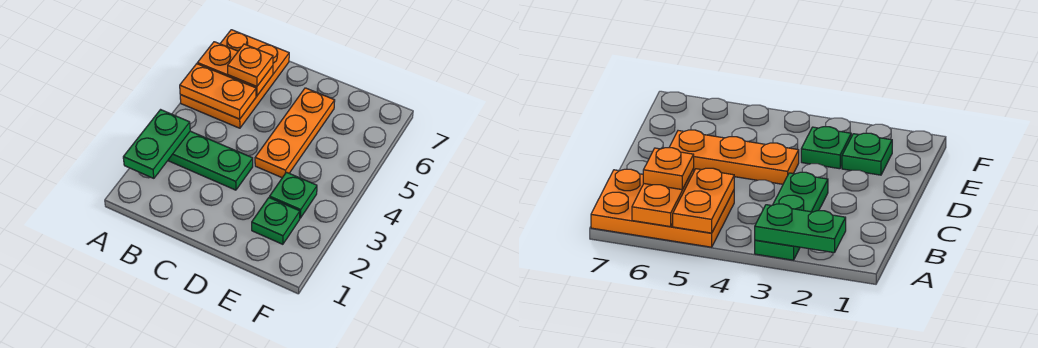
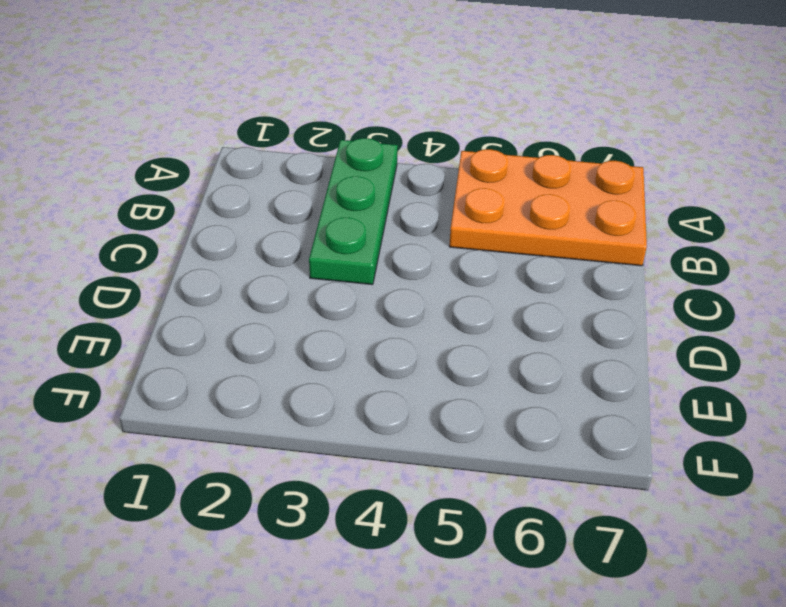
none -> orange plate D4:D6 level 1
none -> green plate E2 level 1

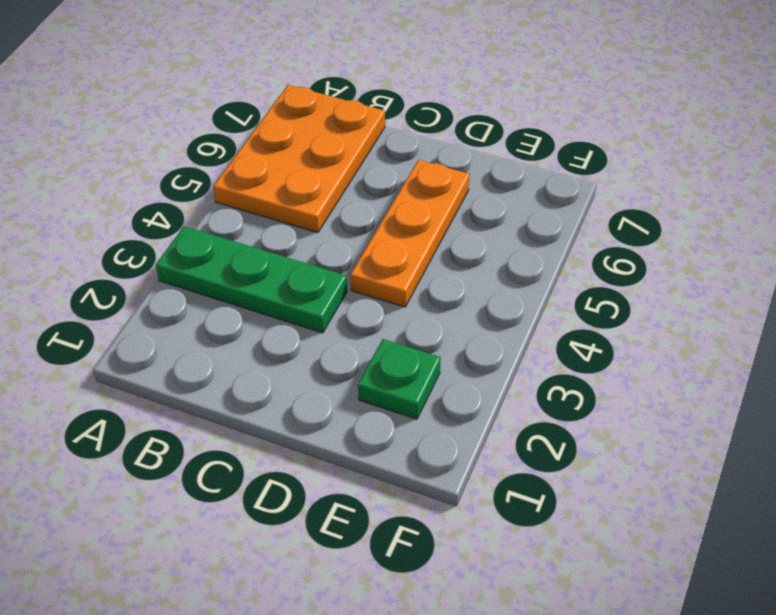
none -> green plate E3 level 1
none -> green plate A2:A3 level 2

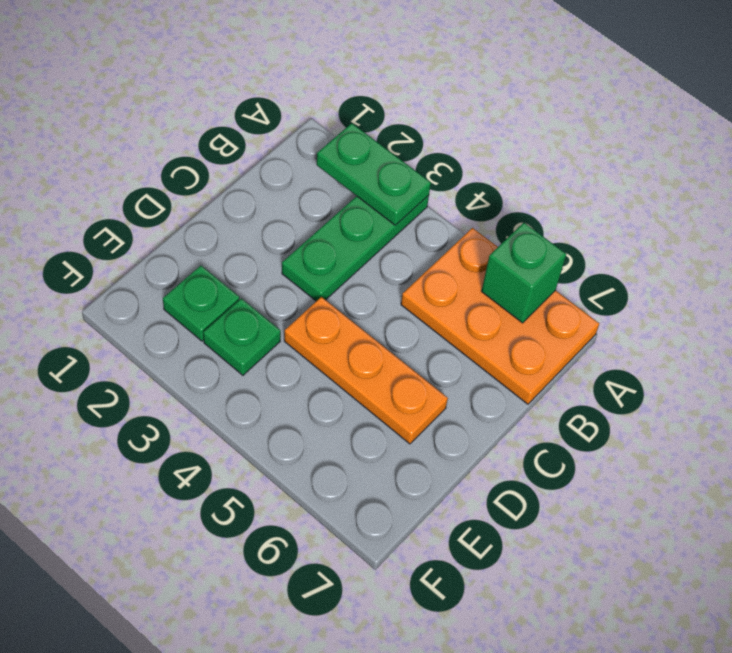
green brick A6 level 2 -> orange plate A6:B6 level 2
none -> orange plate A5:B5 level 2
none -> orange plate B6 level 3

